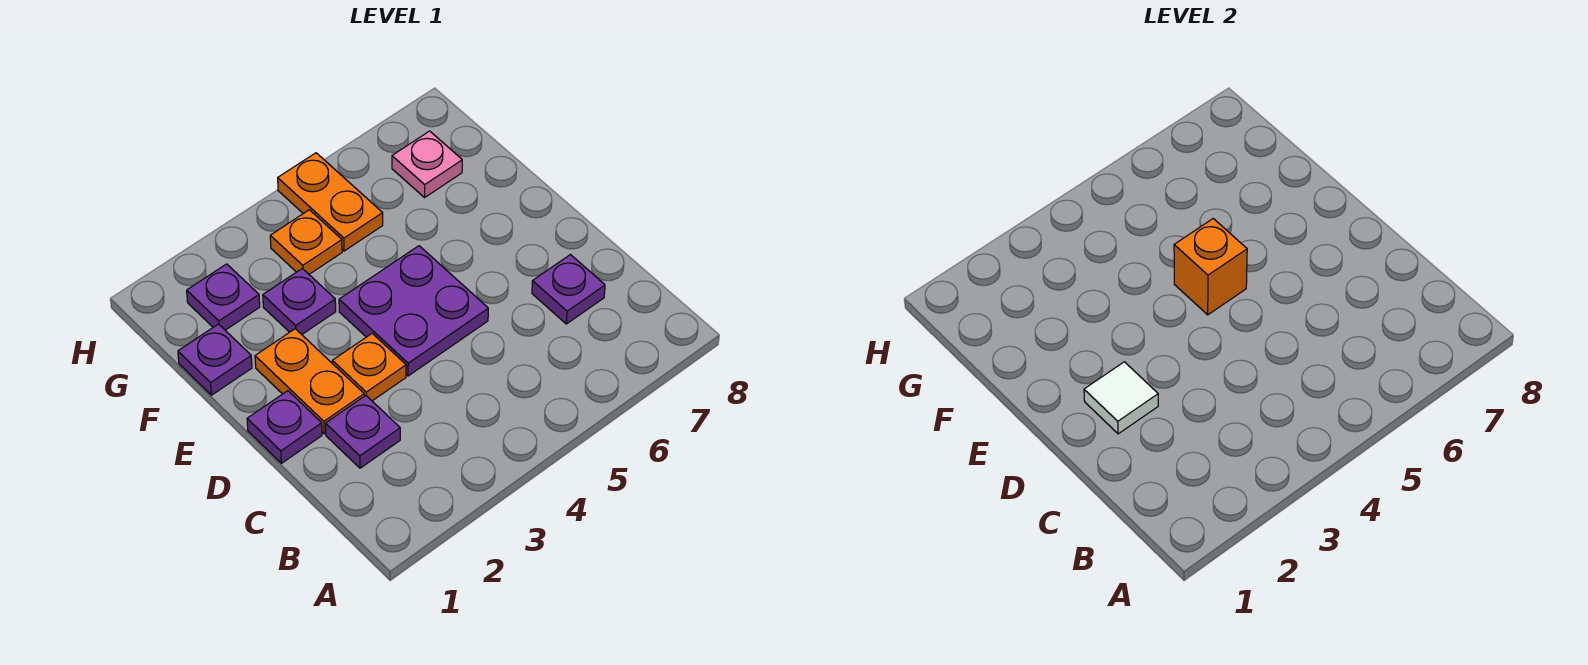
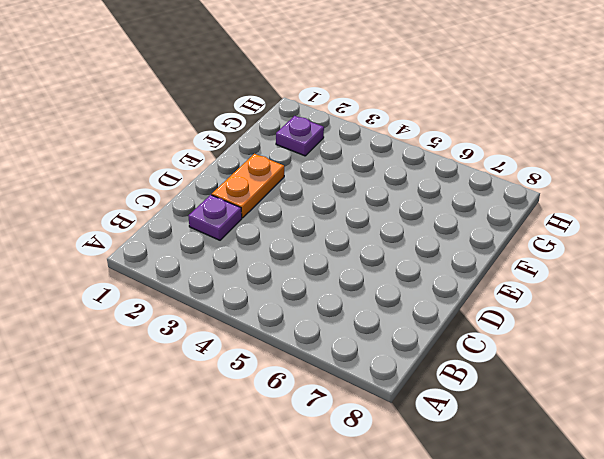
none -> purple plate C7 level 1
none -> purple plate D1 level 1
none -> orange plate D3 level 1

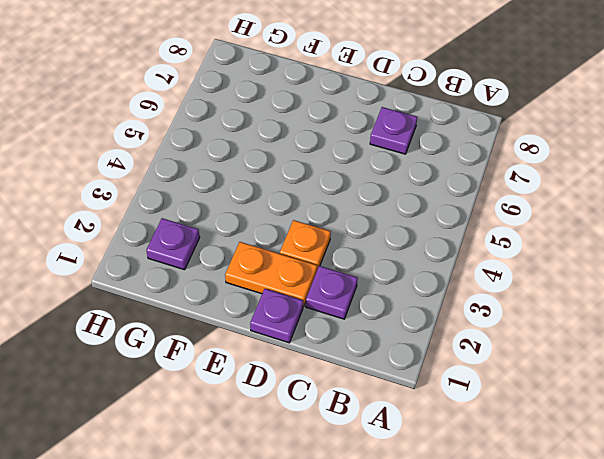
none -> purple plate D4:E5 level 1
none -> purple plate F1 level 1
none -> purple plate F3 level 1

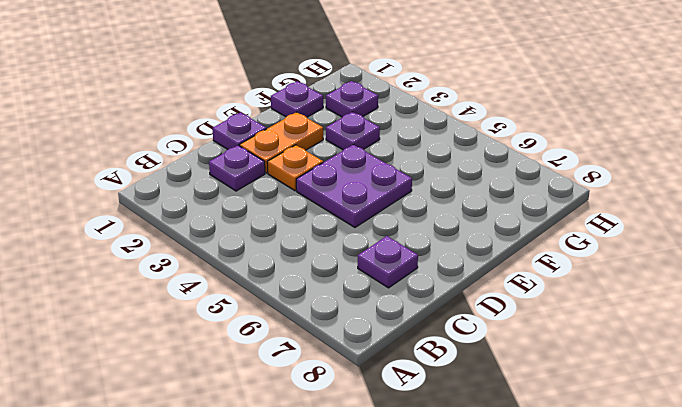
none -> orange plate G4 level 1
none -> orange plate G5:H5 level 1
none -> pink plate G7 level 1

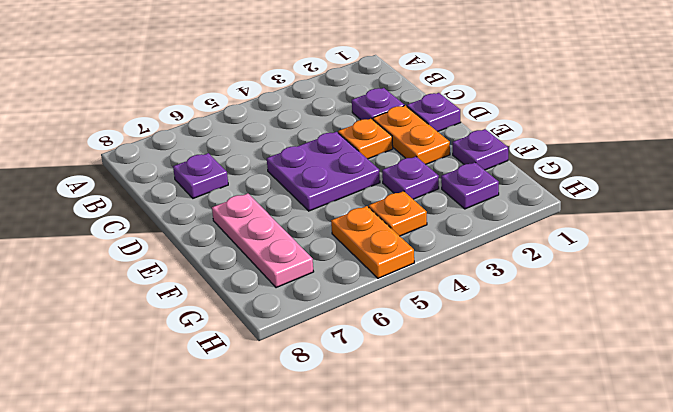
pink plate E7:G7 level 1 -> pink plate G7 level 1
none -> white tile D2 level 2
none -> orange brick E5 level 2

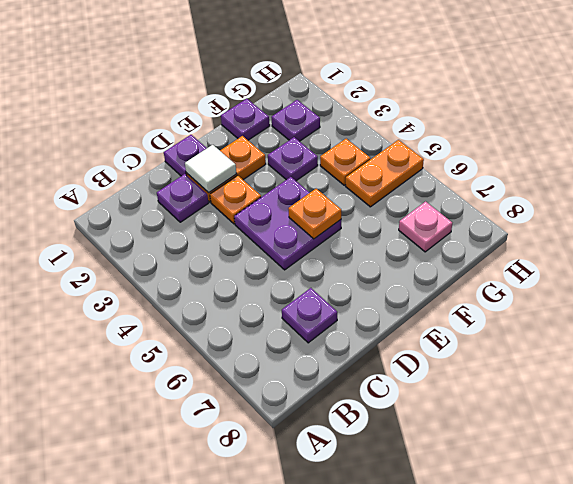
orange plate E5 level 2 -> orange brick E5 level 2

